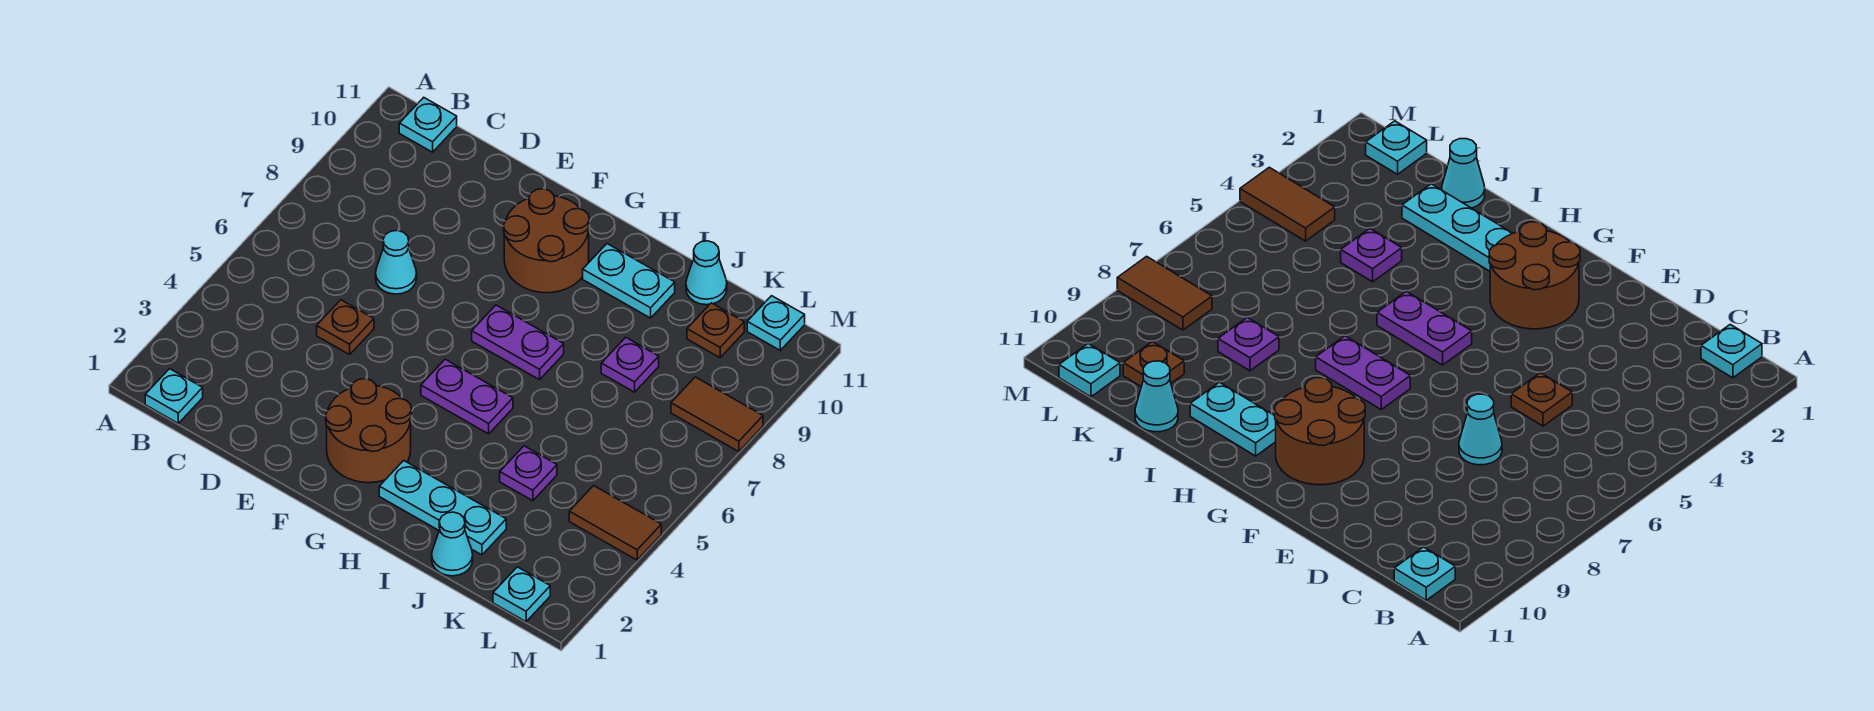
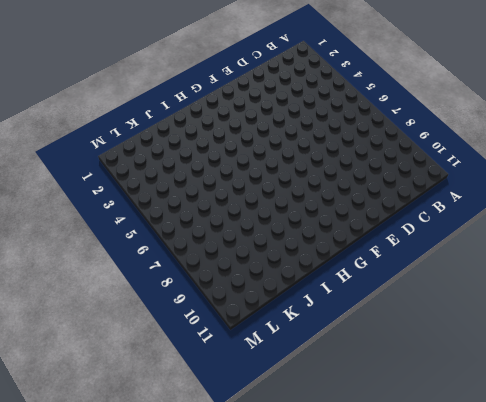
none -> cyan plate B1 level 1
none -> cyan plate B11 level 1
none -> brown plate D5 level 1

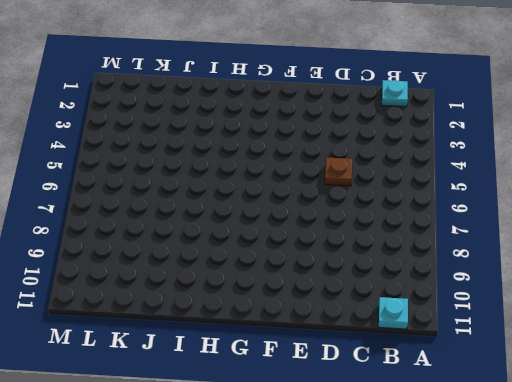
none -> cyan cone D7 level 1
none -> brown round brick F2:G3 level 1
none -> brown round brick F9:G10 level 1

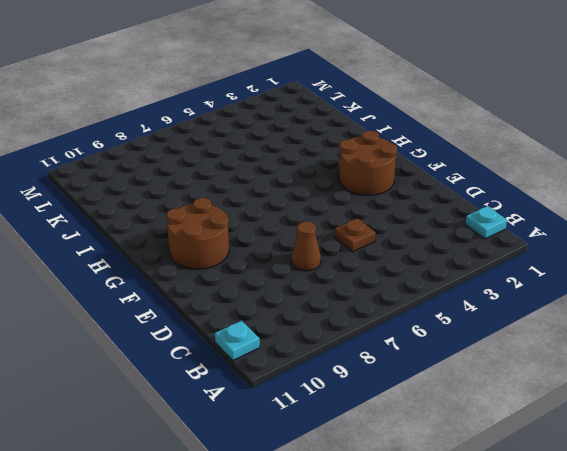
brown cone D7 level 1 -> cyan cone D7 level 1
none -> purple plate G5:H5 level 1
none -> purple plate G7:H7 level 1
none -> cyan plate H2:J2 level 1

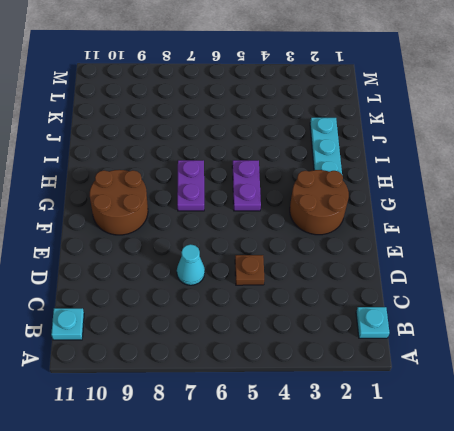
none -> cyan plate H10:I10 level 1
none -> cyan cone J1 level 1
none -> purple plate J4 level 1

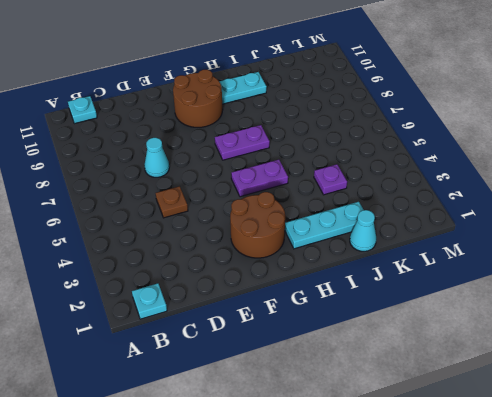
none -> purple plate J8 level 1
none -> cyan cone J11 level 1
none -> brown plate K10 level 1

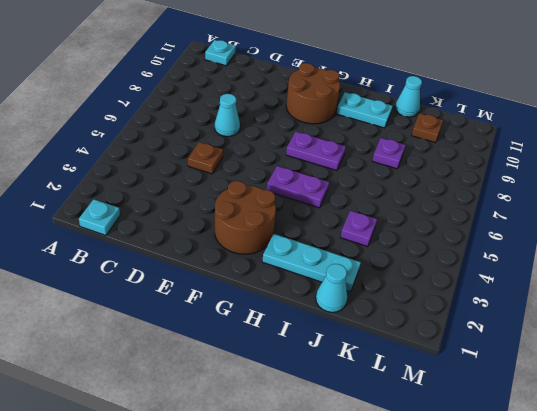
none -> cyan plate L1 level 1
none -> brown tile L4:M4 level 1
none -> brown tile L8:M8 level 1

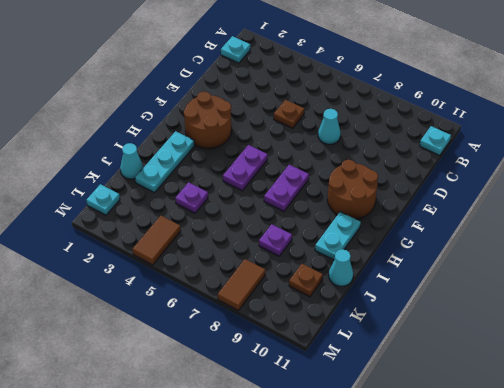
none -> cyan plate L11 level 1

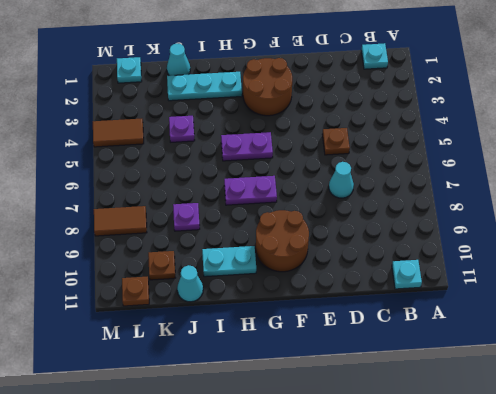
brown plate L11 level 1 -> cyan plate L11 level 1

